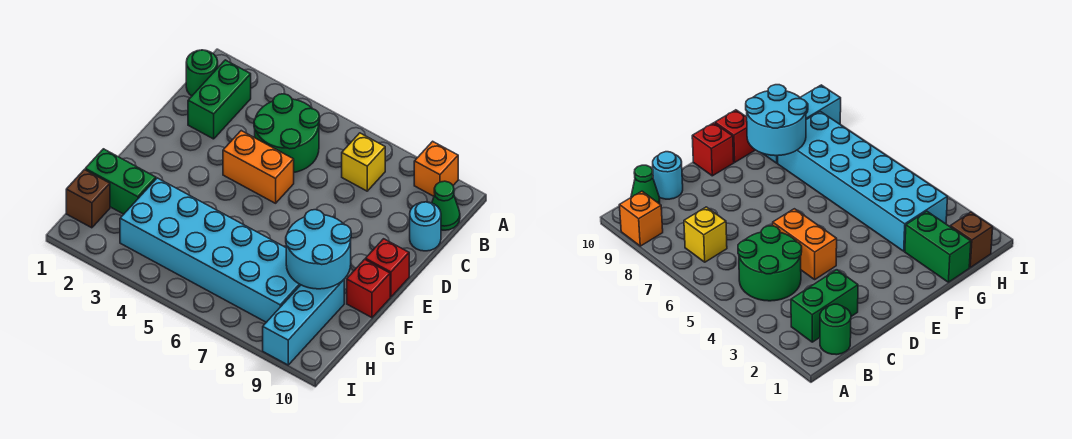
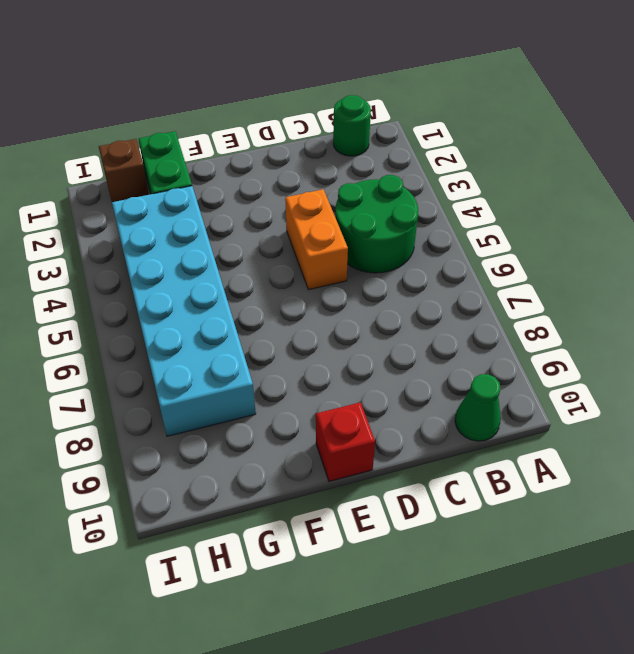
none -> orange brick A9 level 1
none -> green brick B2:C2 level 1
none -> yellow brick B7 level 1

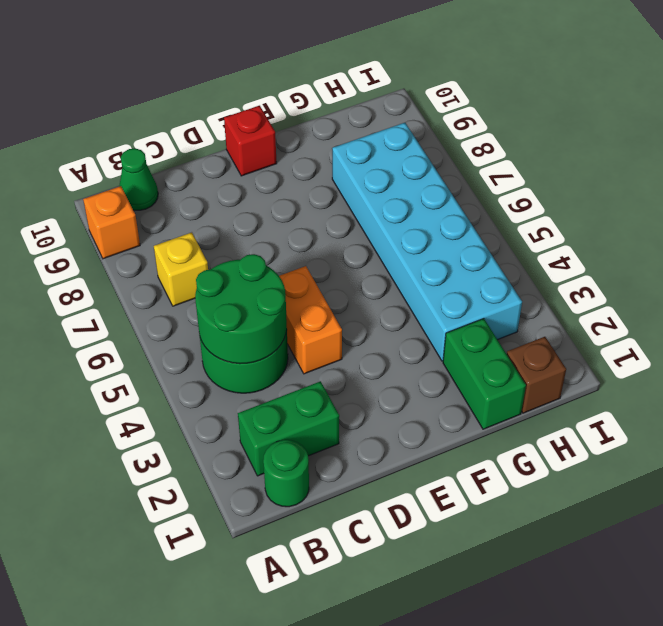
green round brick B4:C5 level 2 -> none
none -> cyan round brick C10 level 1
none -> red brick F10 level 1
none -> cyan brick G9:I9 level 1

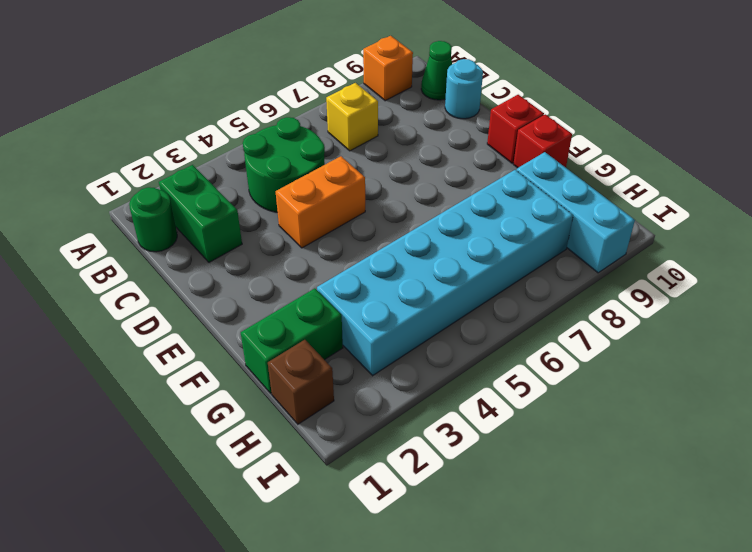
none -> cyan round brick F8:G9 level 2

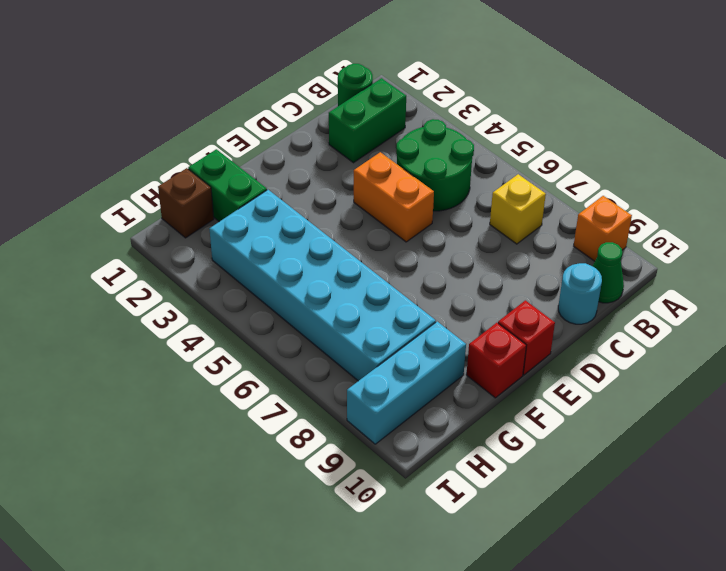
none -> cyan round brick F8:G9 level 2

